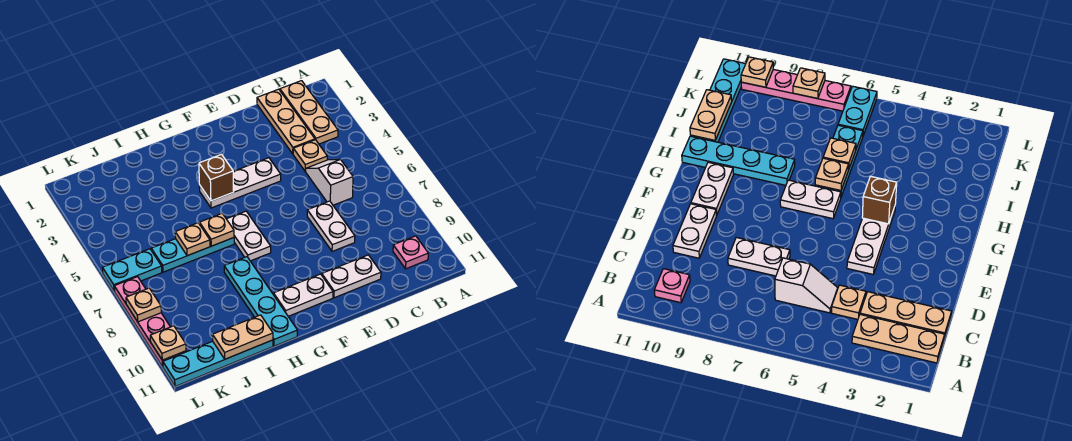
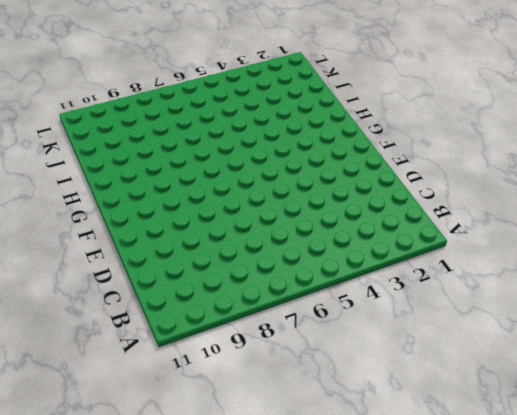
none -> tan plate B1:B3 level 1
none -> pink plate B10 level 1
none -> tan plate C1:C3 level 1

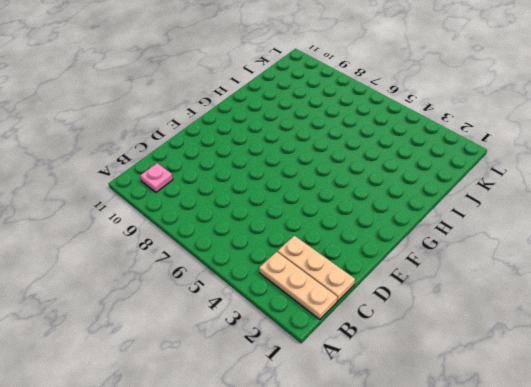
none -> tan plate C4 level 1
none -> white slope C5:C6 level 1 top 6
none -> white plate D7:D8 level 1

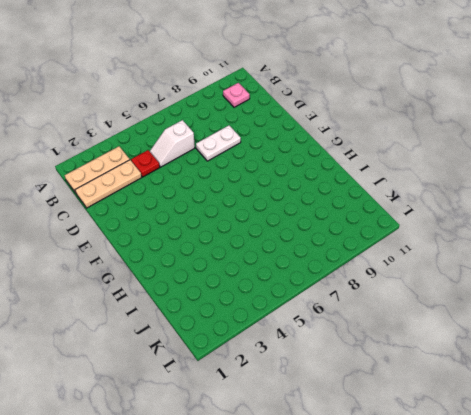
red plate C4 level 1 -> tan plate C4 level 1
none -> white plate D10:E10 level 1
none -> white plate E4:G4 level 1
none -> white plate F10:G10 level 1

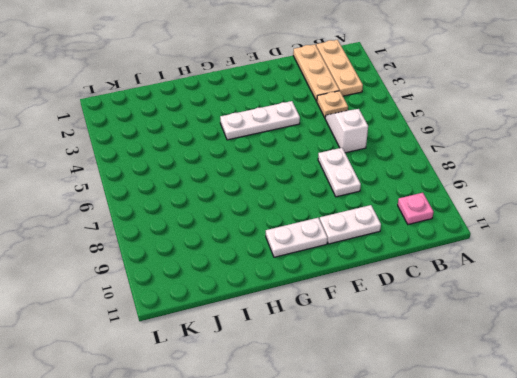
none -> white plate G6:G7 level 1
none -> cyan plate H6:J6 level 1
none -> cyan plate H8:H11 level 1

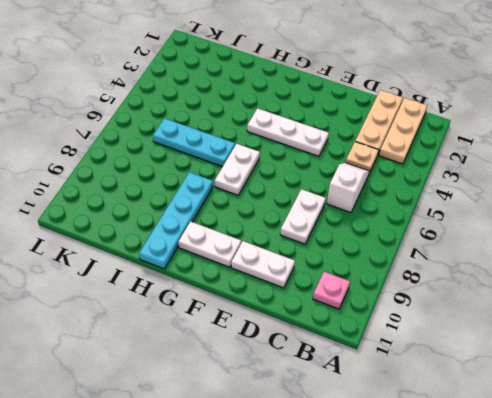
none -> cyan plate I11:L11 level 1
none -> cyan plate K6:L6 level 1
none -> pink plate L7:L10 level 1

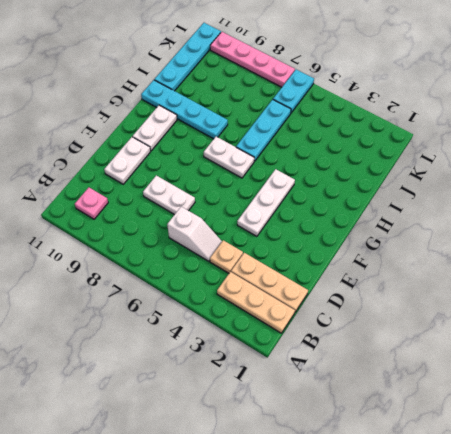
none -> brown brick G4 level 2
none -> tan plate H6 level 2
none -> tan plate I6 level 2

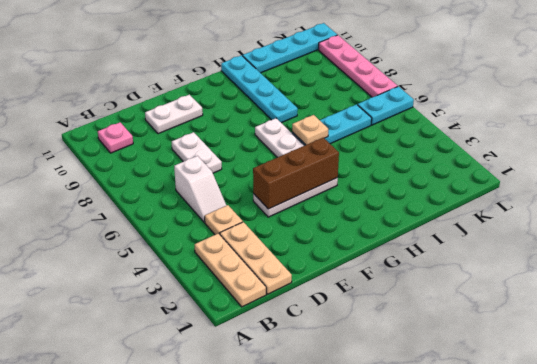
brown brick E4:G4 level 2 -> brown brick G4 level 2
none -> white plate F10:G10 level 1
none -> tan plate I6 level 2
none -> tan plate I11:J11 level 2

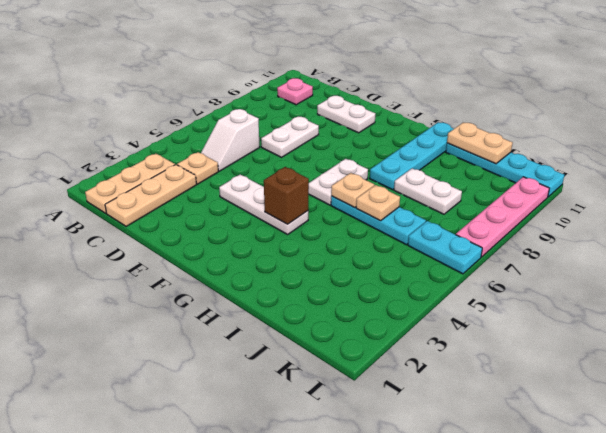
white plate I8:J8 level 1 -> white plate F10:G10 level 1
none -> tan plate L8 level 2
none -> tan plate L10 level 2

